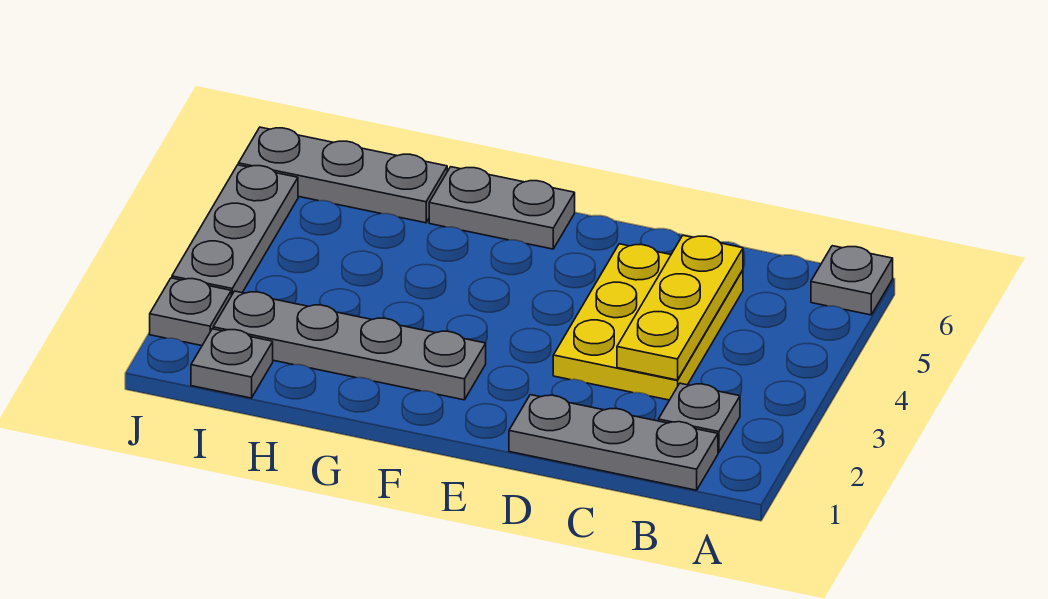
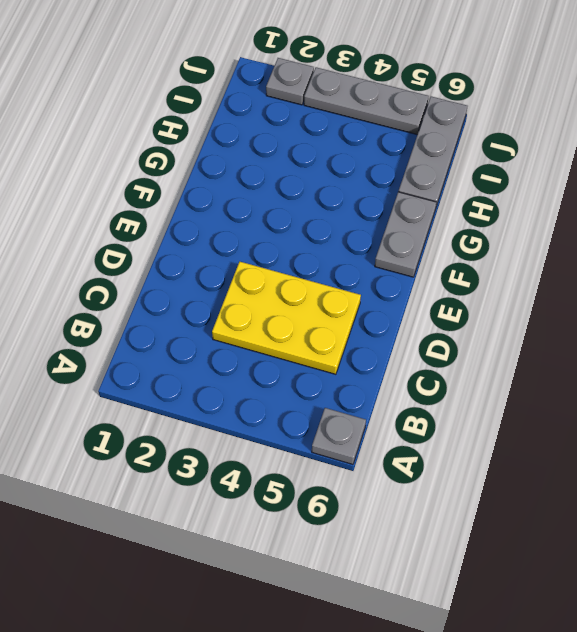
none -> grey plate B1:D1 level 1
none -> grey plate B2 level 1

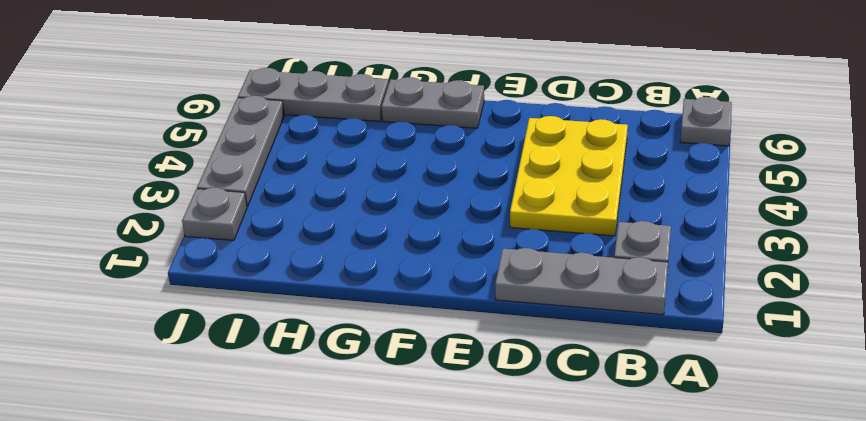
none -> grey plate F2:I2 level 1
none -> grey plate I1 level 1

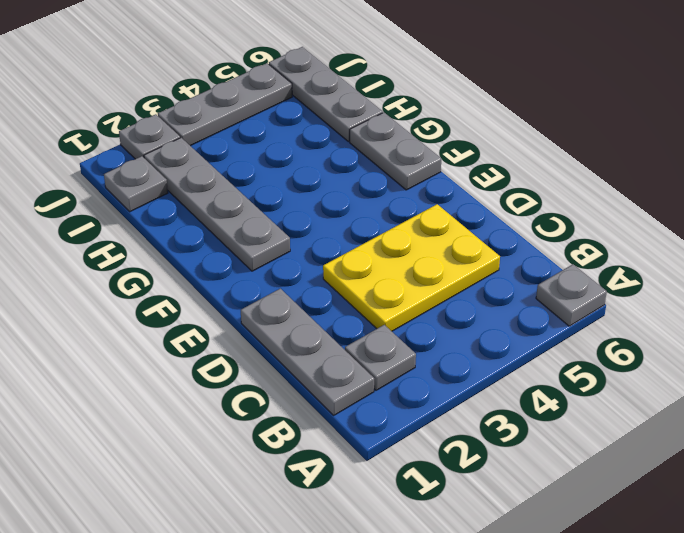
none -> yellow plate C3:C5 level 2

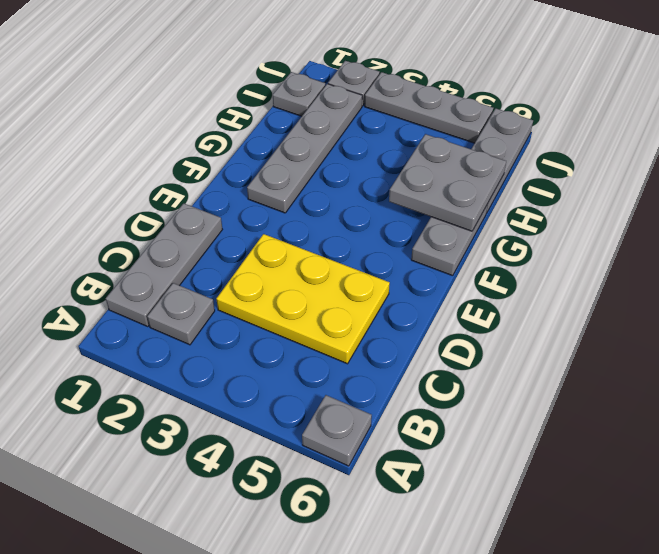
grey plate G5:H6 level 2 -> none
none -> yellow plate C3:C5 level 2

